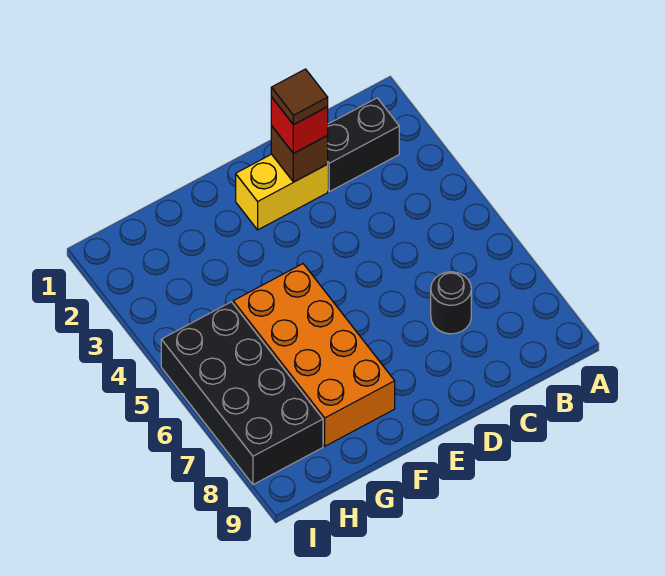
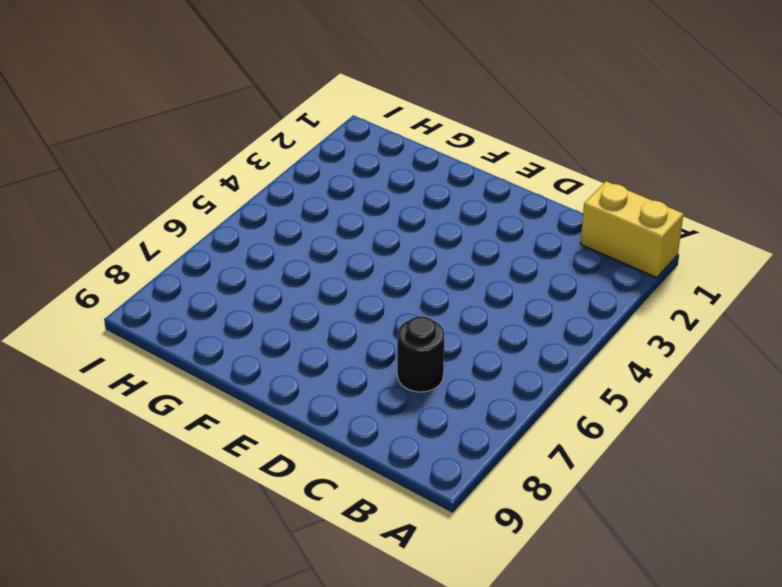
yellow brick A1:B1 level 1 -> yellow brick D2:E2 level 1
none -> black brick B2:C2 level 1
none -> orange brick F5:G8 level 1

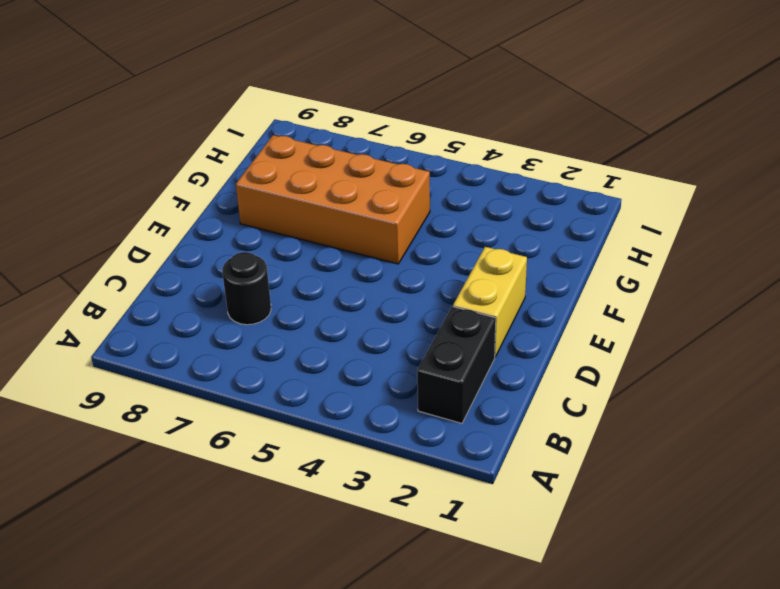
none -> black brick H5:I8 level 1
none -> brown brick D2 level 2

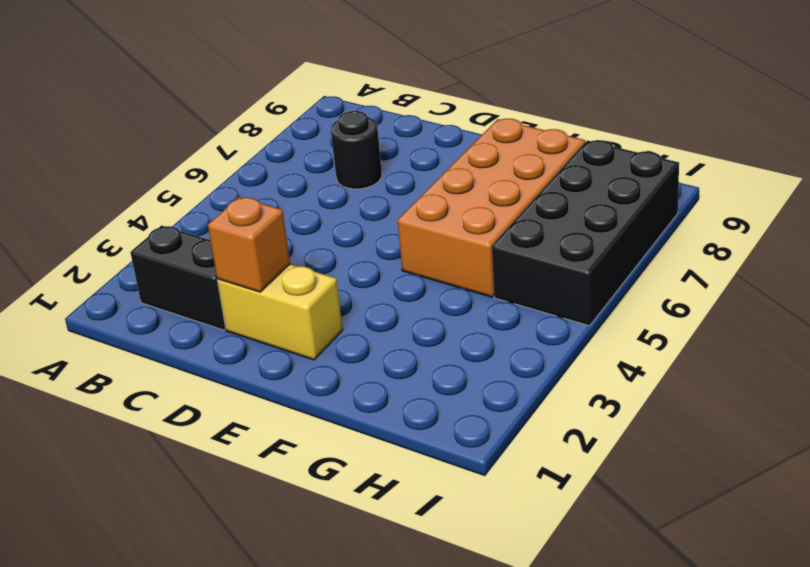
orange brick D2 level 2 -> brown brick D2 level 2
none -> red brick D2 level 3
none -> brown tile D2 level 4

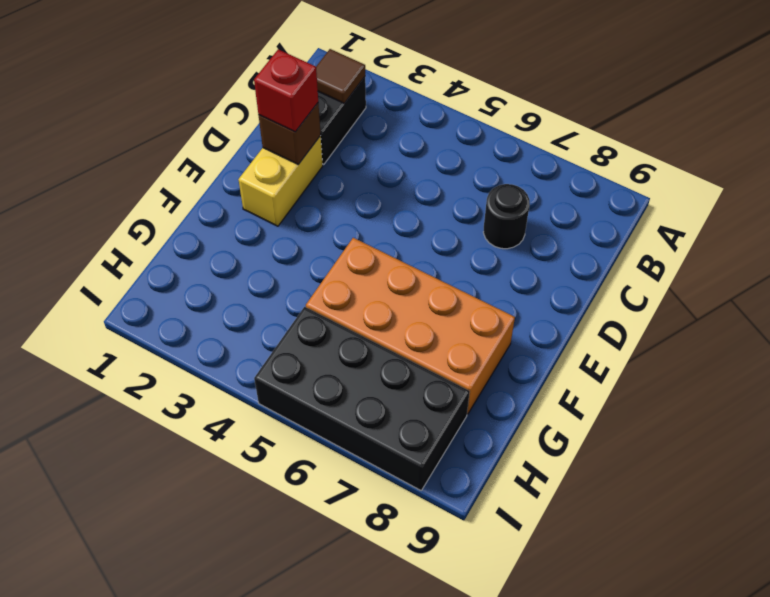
brown tile B2 level 2 -> brown tile D2 level 4

